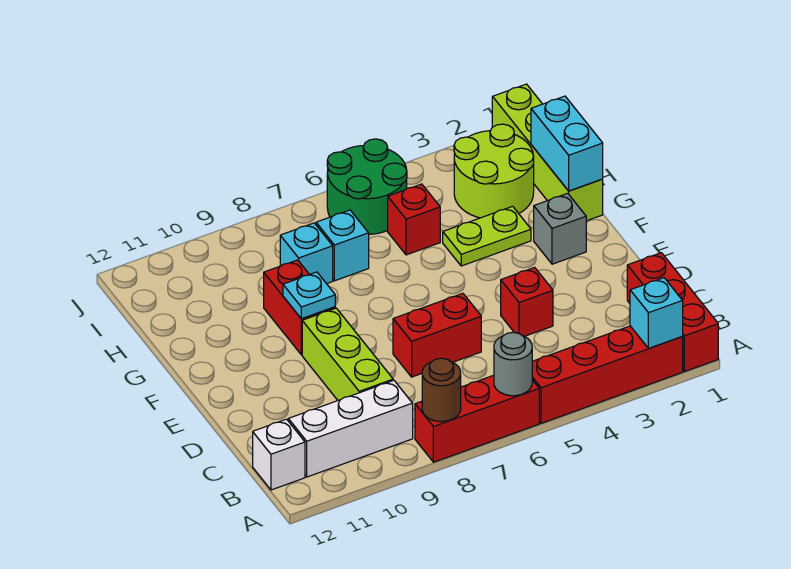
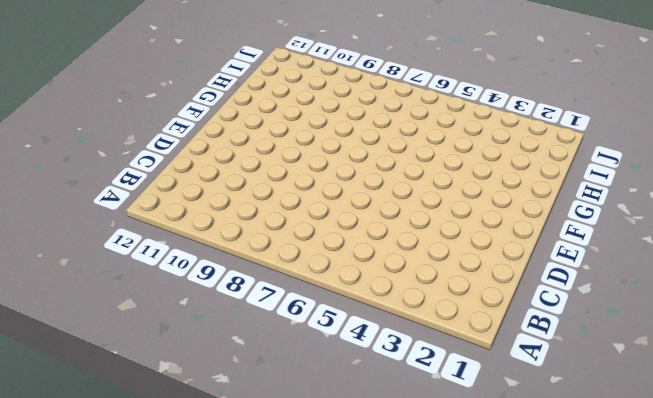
none -> red brick A1:C1 level 1
none -> red brick A2:A5 level 1
none -> red brick A6:A8 level 1

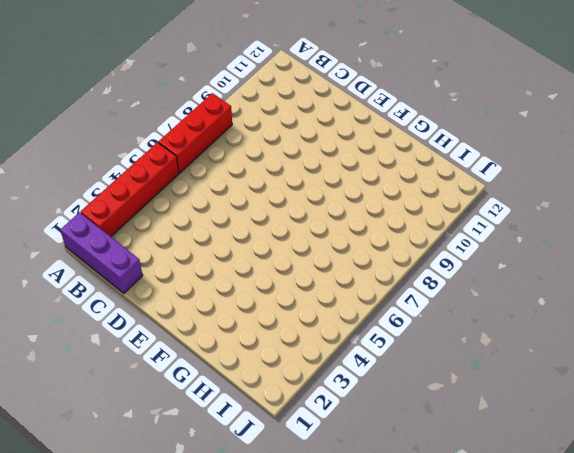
purple brick A1:C1 level 1 -> red brick A1:C1 level 1
none -> white brick B9:B11 level 1
none -> white brick B12 level 1
none -> lime brick C9:E9 level 1

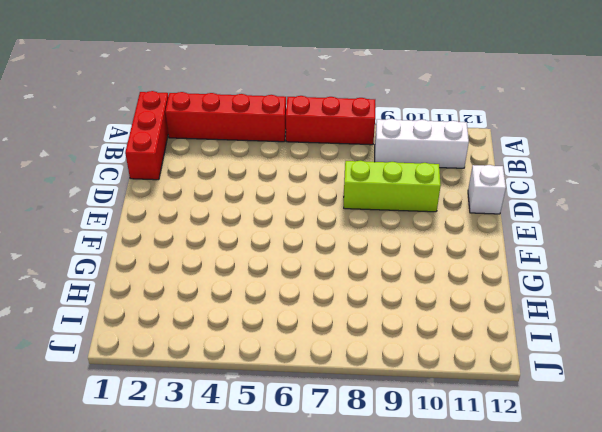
lime brick D8:D10 level 1 -> lime brick C9:E9 level 1
white brick D12 level 1 -> white brick B12 level 1
none -> red brick D4 level 1
none -> red brick D6:D7 level 1
none -> grey brick F2 level 1

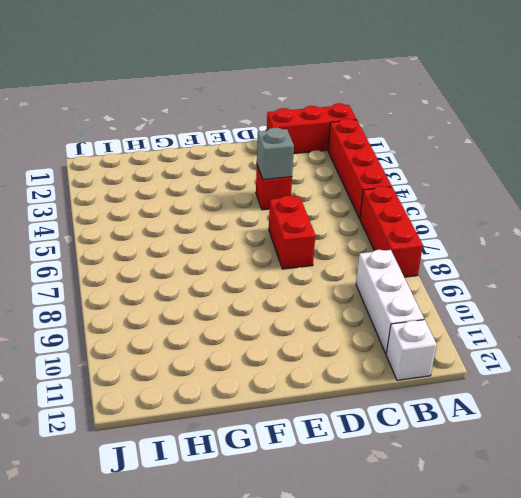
grey brick D4 level 2 -> grey brick F2 level 1
none -> lime brick C9:E9 level 1
none -> red brick F9:G9 level 1
none -> lime brick G1:J1 level 1

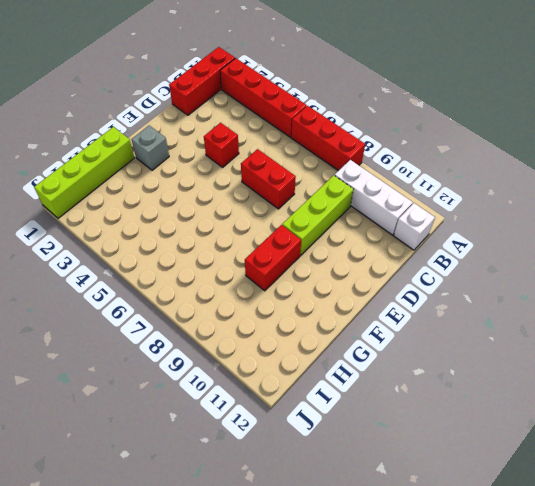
none -> lime plate G3:G4 level 1
none -> lime round brick H2:I3 level 1
none -> red brick H5 level 1

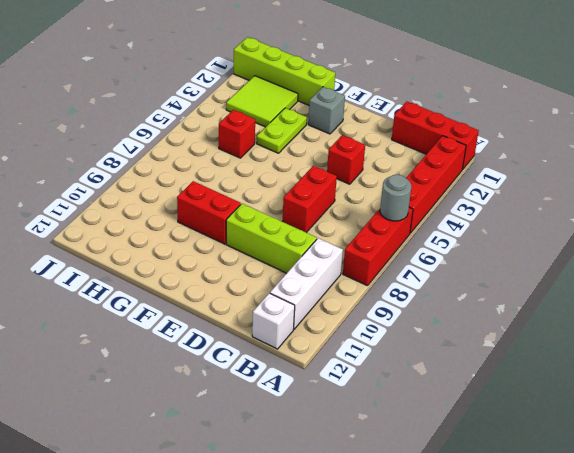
lime tile H2:I3 level 1 -> lime round brick H2:I3 level 1
none -> cyan brick H7 level 1
none -> cyan brick H8 level 1
none -> green round brick I5:J6 level 1

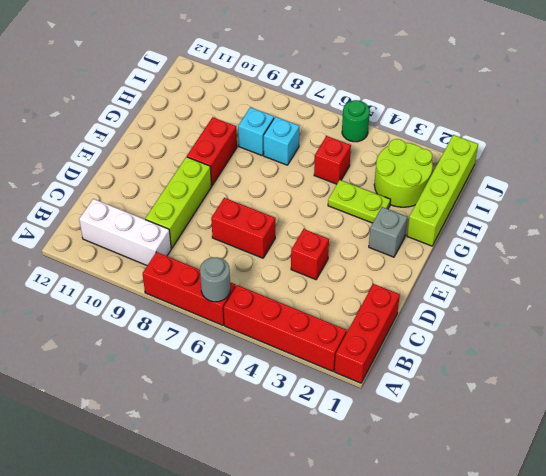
green round brick J5 level 1 -> green round brick I5:J6 level 1
none -> white brick B12 level 1
none -> cyan brick A2 level 2
none -> brown round brick A8 level 2

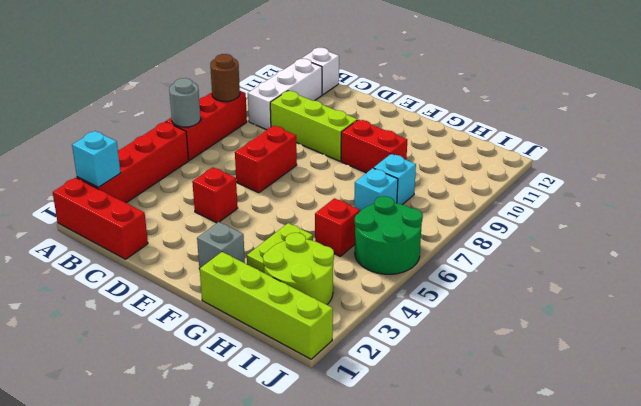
none -> cyan plate F9 level 2
none -> cyan brick G1:H1 level 2

